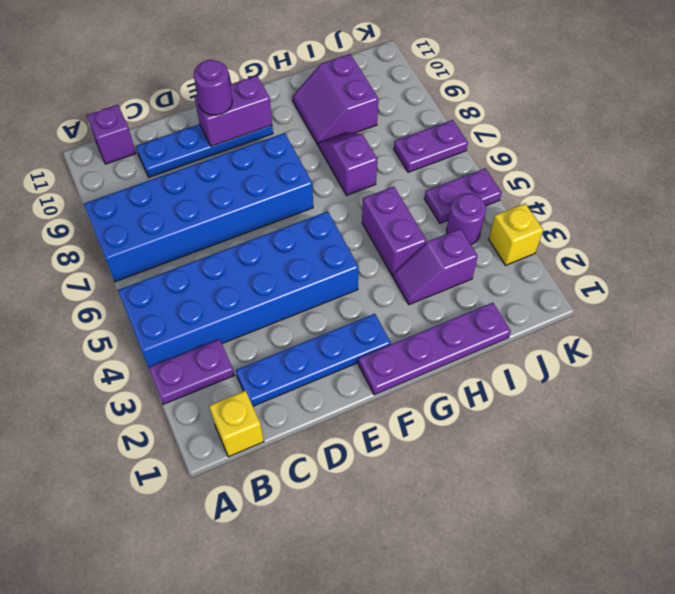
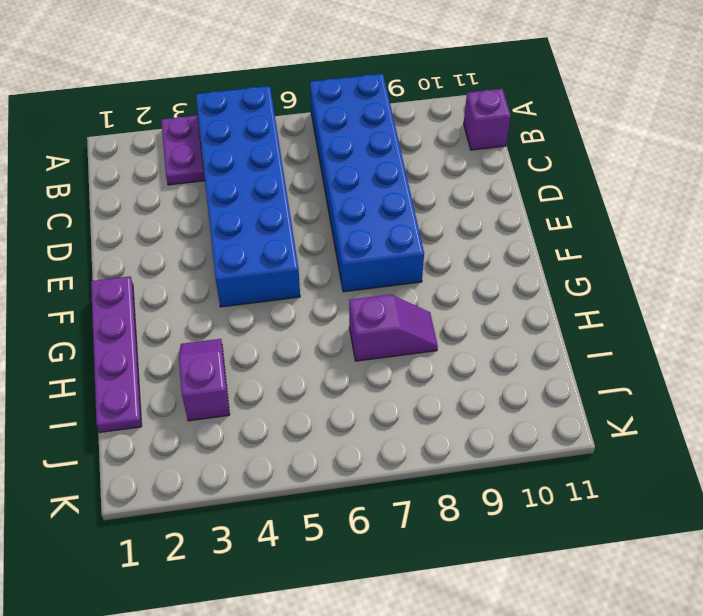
none -> yellow brick B1 level 1
none -> blue plate C2:F2 level 1
none -> blue plate C10:F10 level 1

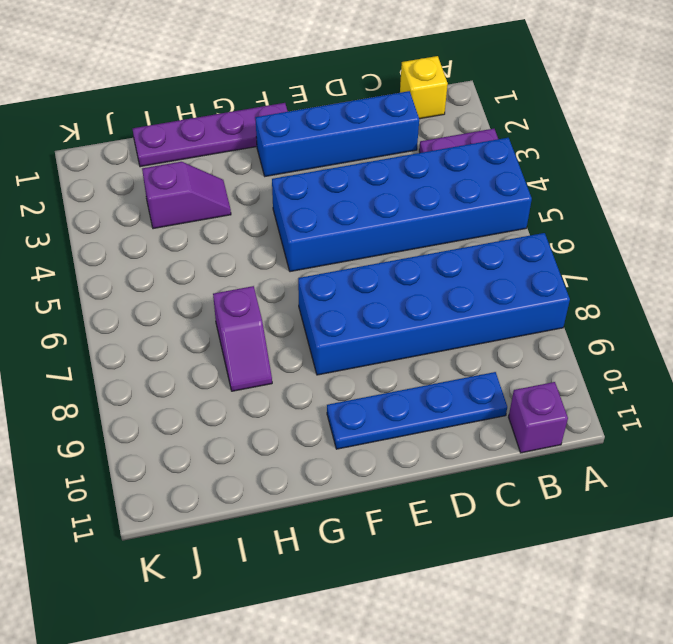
blue brick C2:F2 level 1 -> blue plate C2:F2 level 1
none -> purple brick H4:H5 level 1
none -> purple slope H9:I10 level 1 top I
none -> purple round brick J4 level 1

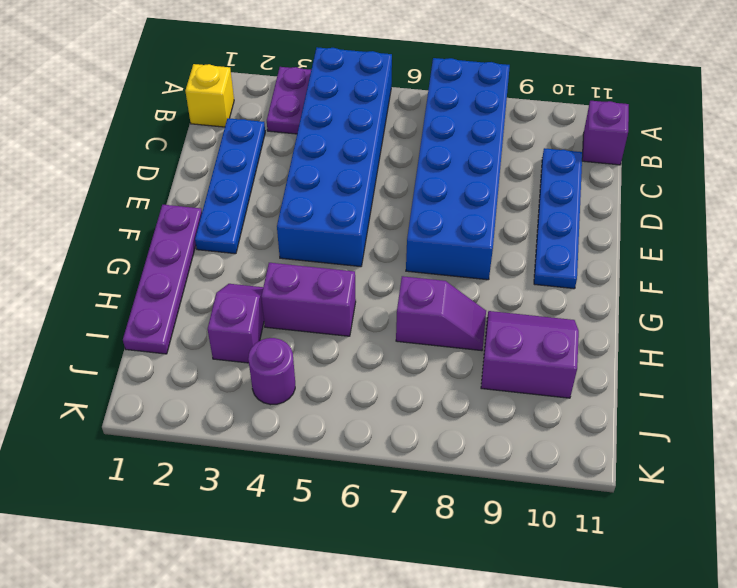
none -> purple plate J5:K5 level 1
none -> purple plate J7:K7 level 1
none -> yellow brick K3 level 1

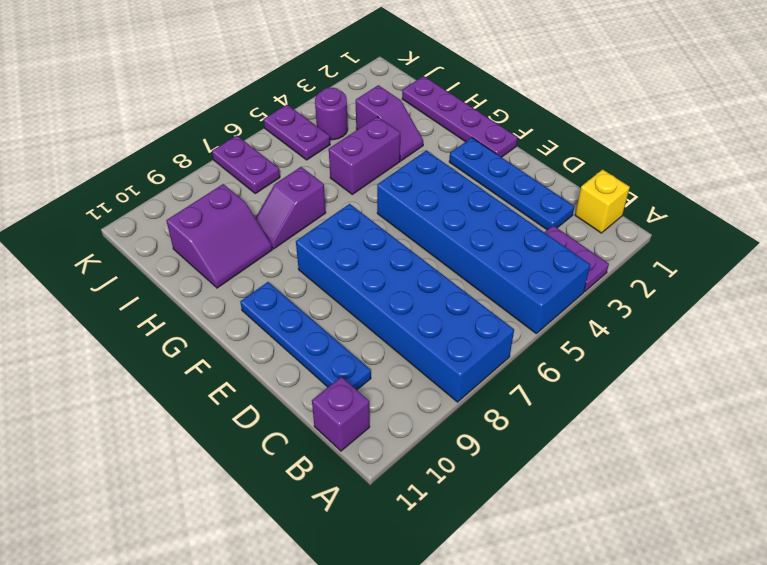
none -> yellow brick K3 level 1
none -> purple brick E10:F10 level 2
none -> purple round brick E10 level 3

